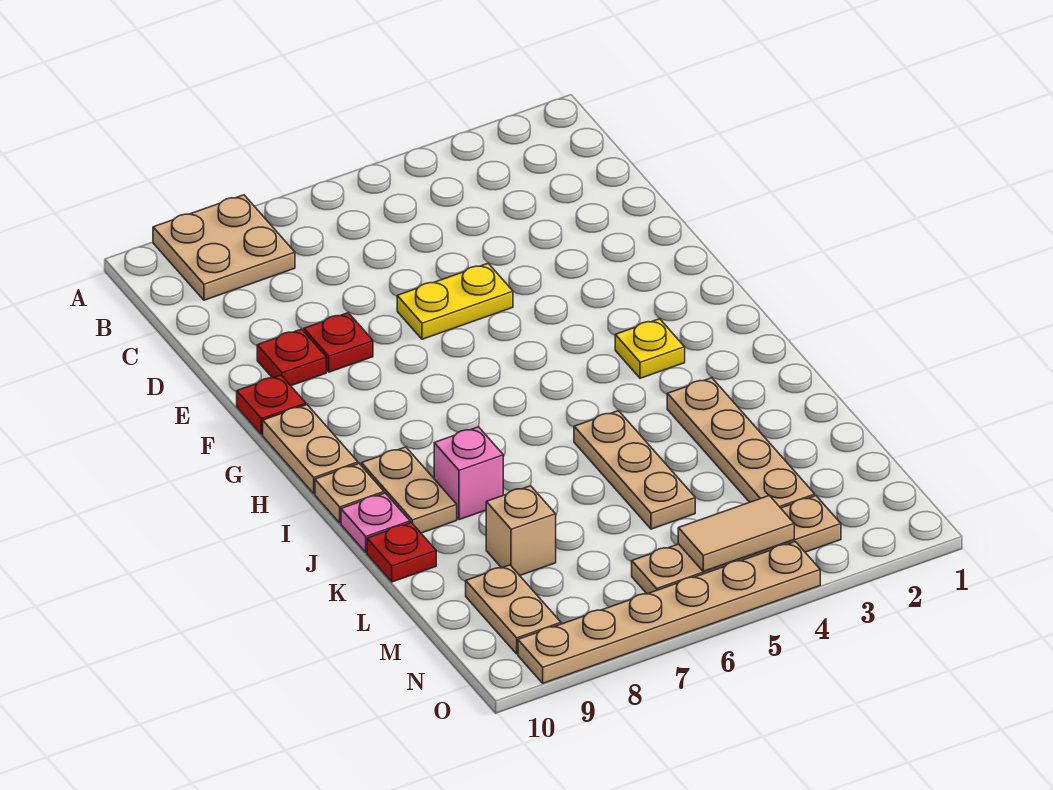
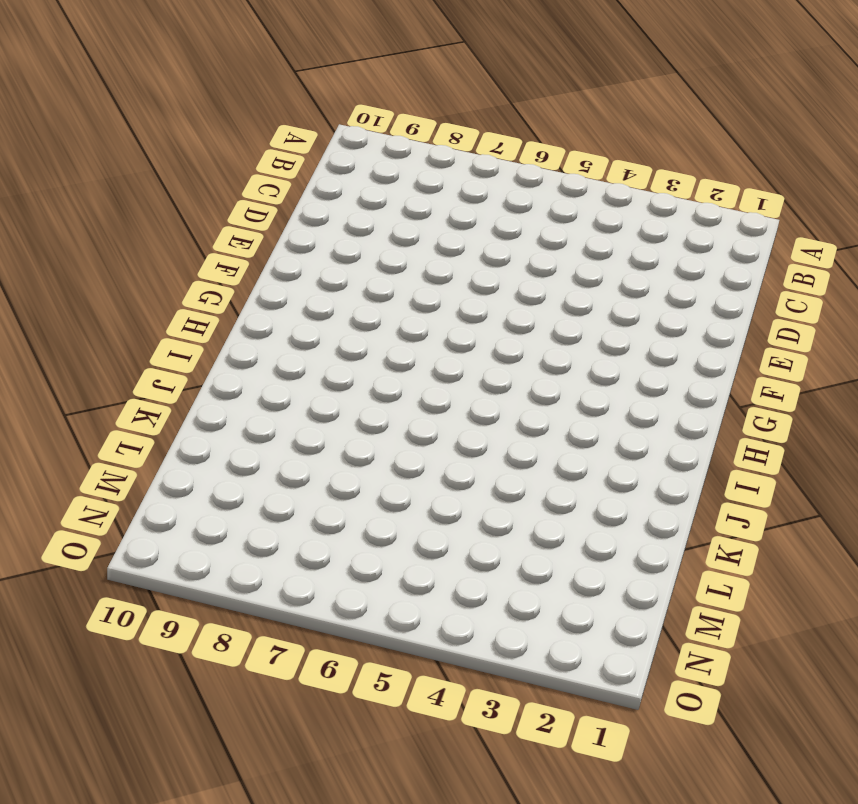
none -> tan plate A8:B9 level 1
none -> yellow plate E5:E6 level 1
none -> red plate E8 level 1

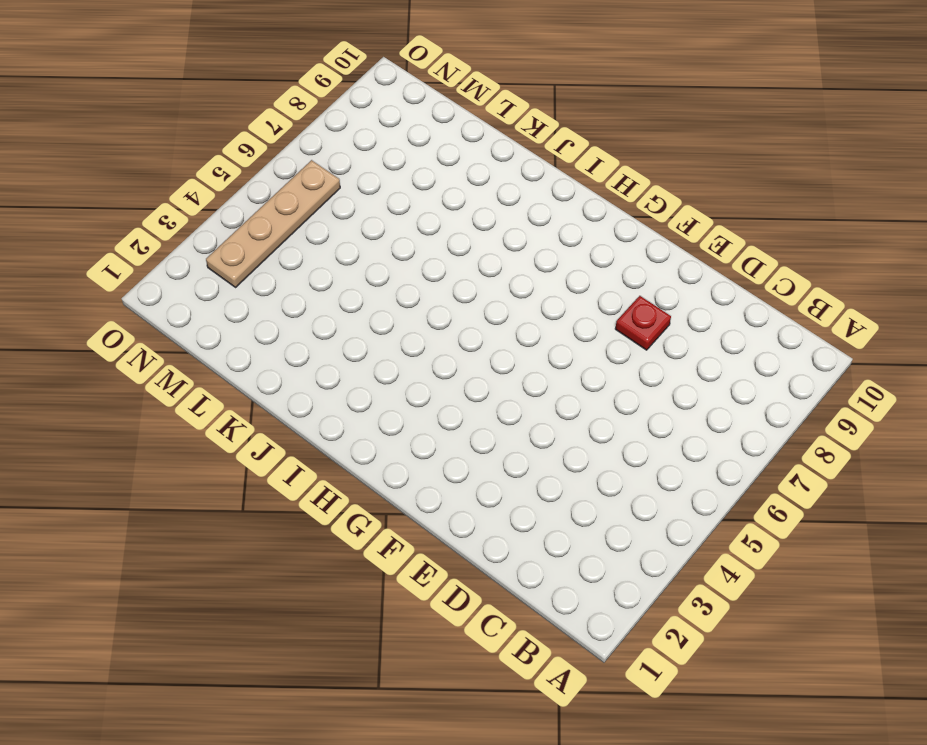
none -> tan plate A8:B9 level 1
none -> yellow plate E5:E6 level 1
none -> red plate E9 level 1

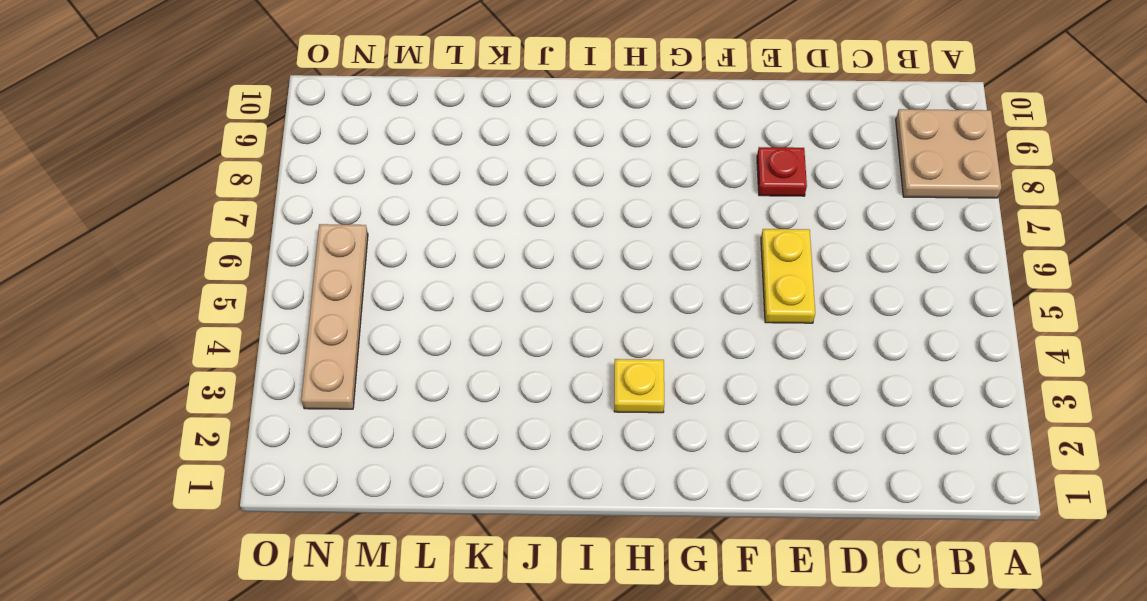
none -> red plate E9 level 1
none -> red plate F10 level 1
none -> tan plate G10:H10 level 1

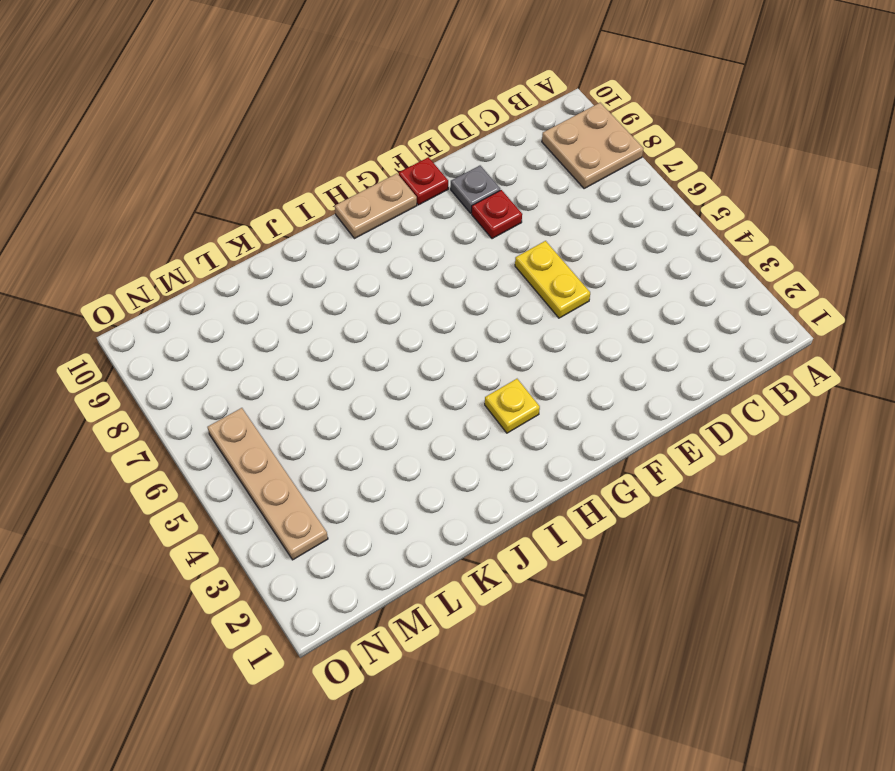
grey plate E9 level 1 -> red plate E9 level 1
none -> tan plate I9:J9 level 1
none -> tan plate I10 level 1
none -> tan plate J3:M3 level 1

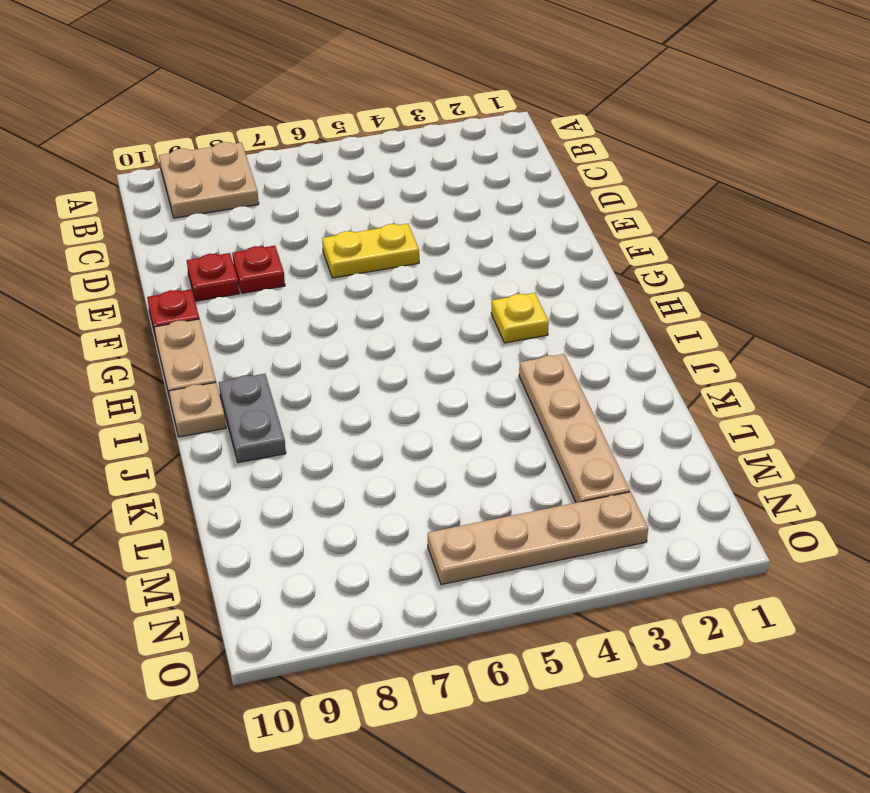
grey plate I9:J9 level 1 -> tan plate I9:J9 level 1
none -> tan plate J5:L5 level 1
none -> pink brick J8 level 1
none -> pink plate J10 level 1

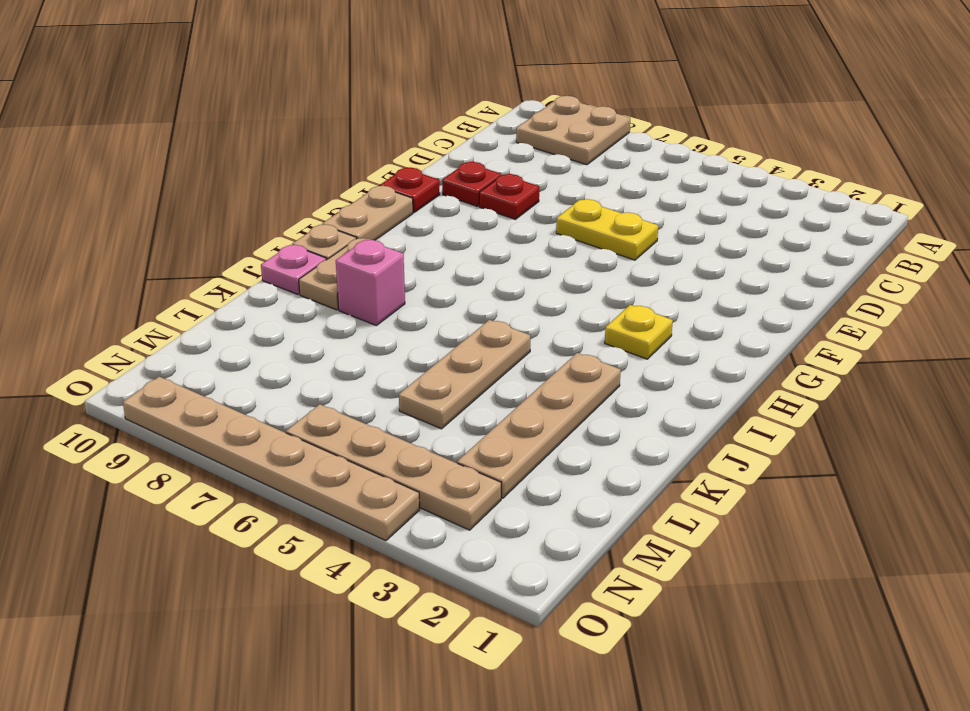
none -> red plate K10 level 1
none -> tan brick L8 level 1
none -> tan plate M9:N9 level 1

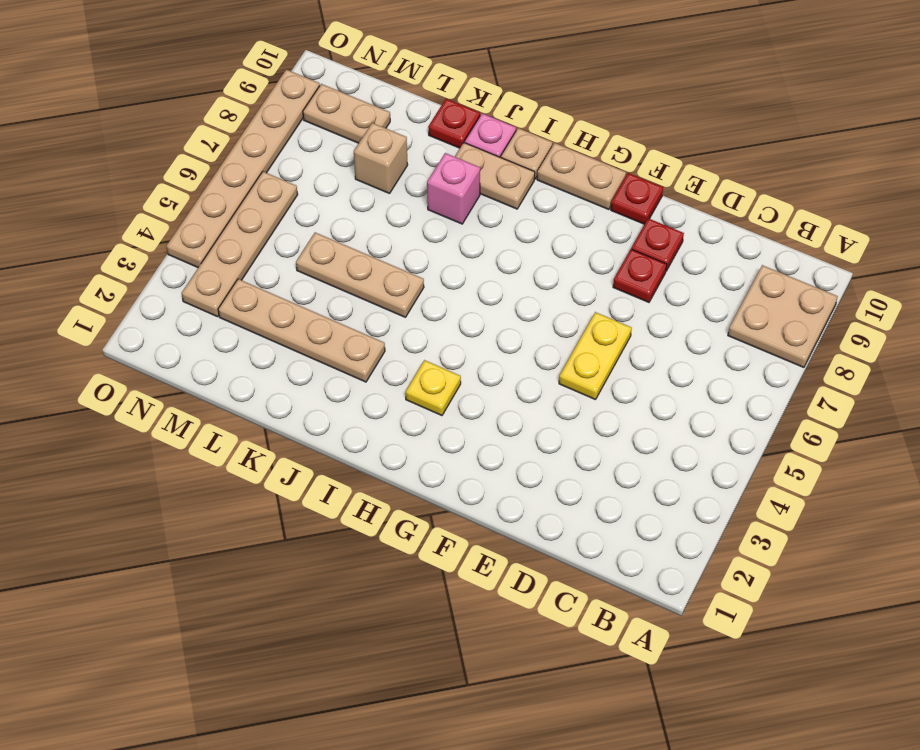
none -> tan tile N4:N5 level 2

